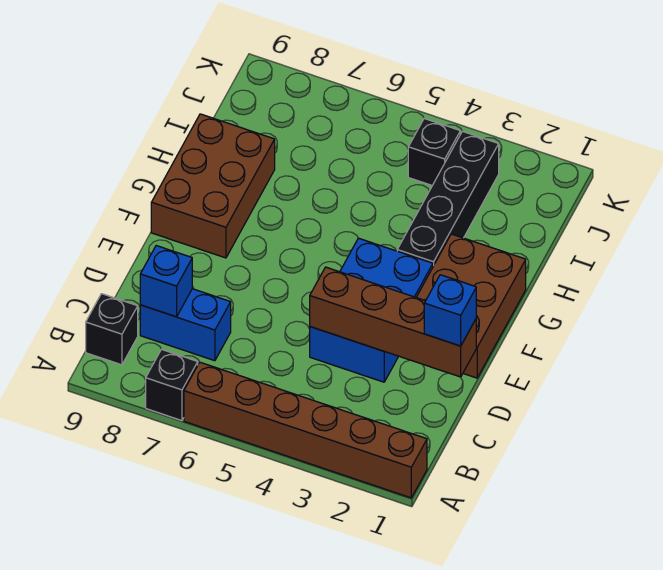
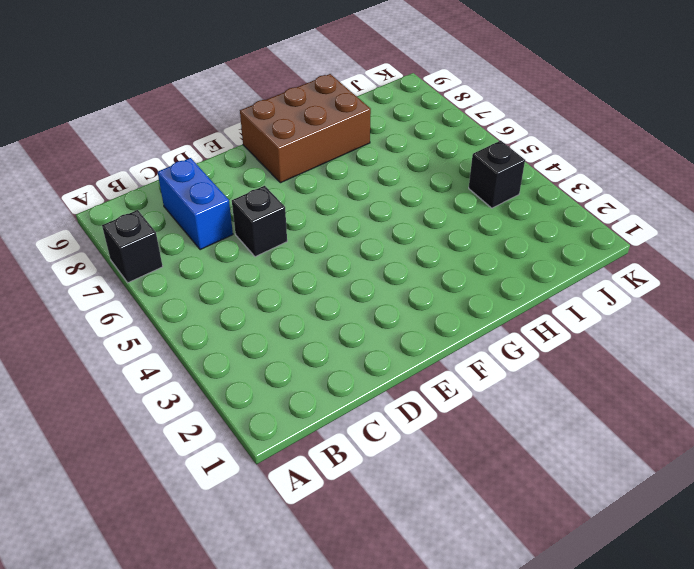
black brick D6 level 1 -> black brick B9 level 1
none -> brown brick A1:A6 level 1
none -> blue brick D3:F4 level 1
none -> brown brick E1:G2 level 1

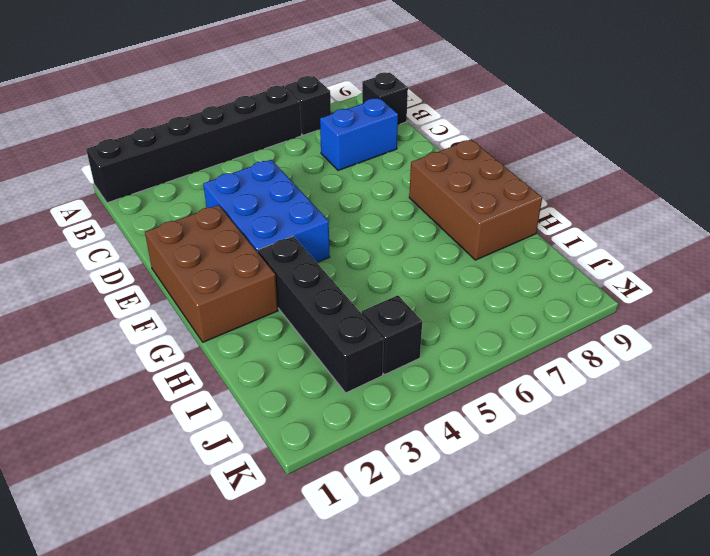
black brick A1:A6 level 1 -> brown brick A1:A6 level 1
none -> blue brick C8 level 2
none -> brown brick D1:D4 level 2
none -> blue brick D1 level 3

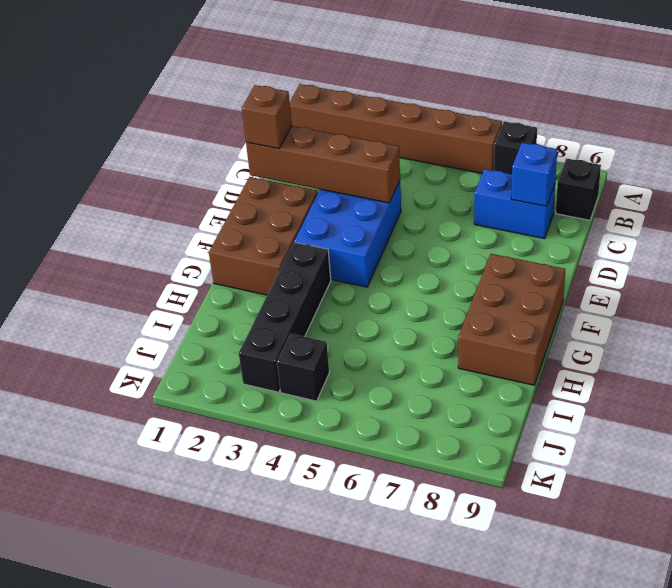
brown brick D1 level 3 -> blue brick D1 level 3

